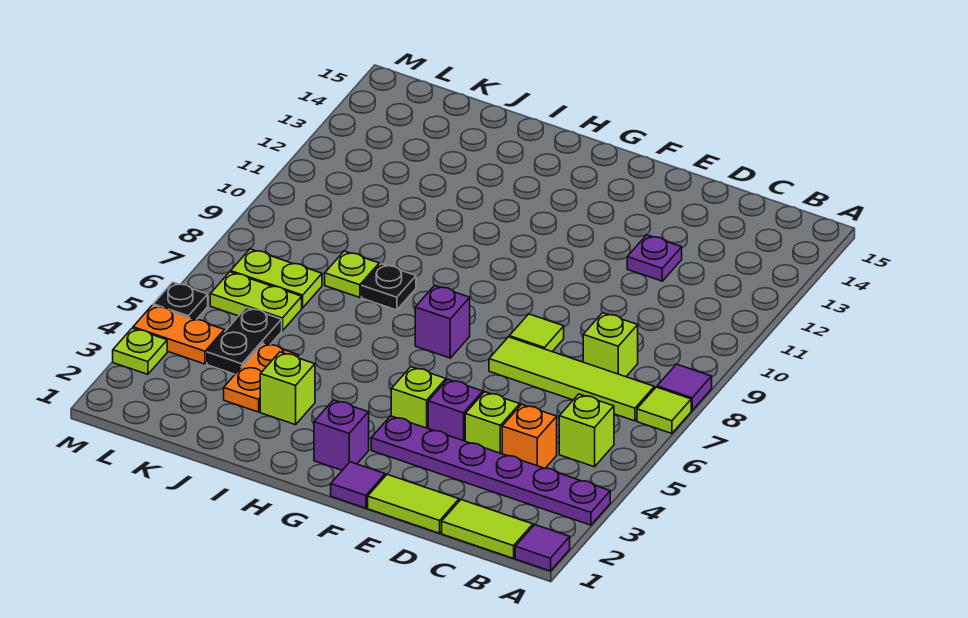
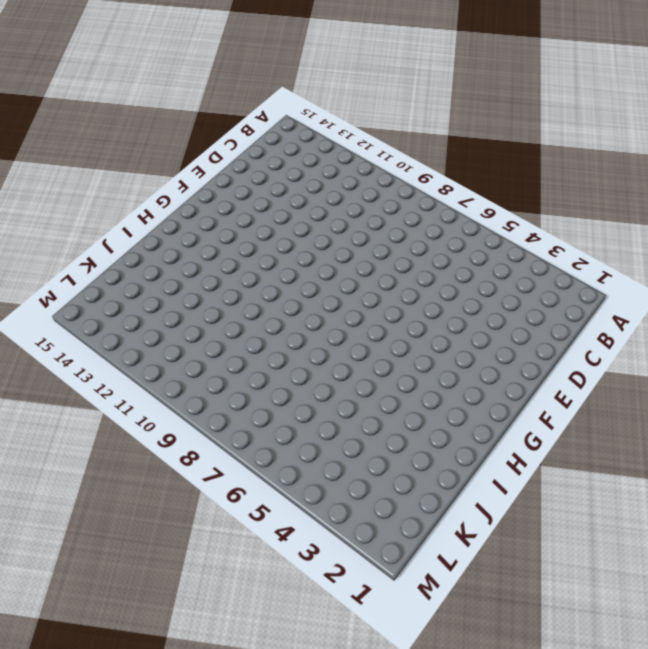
none -> purple tile A1 level 1
none -> purple plate A3:F3 level 1
none -> lime tile A7 level 1

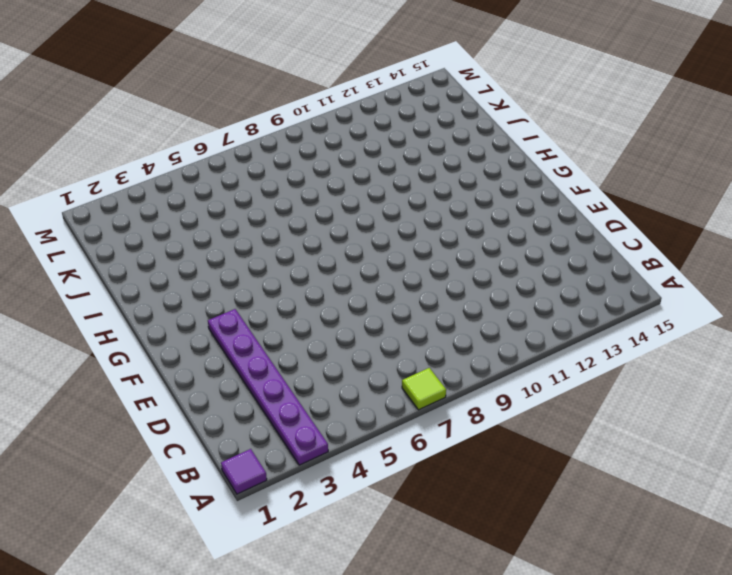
none -> purple tile A8 level 1
none -> lime tile B1:C1 level 1
none -> lime brick B5 level 1

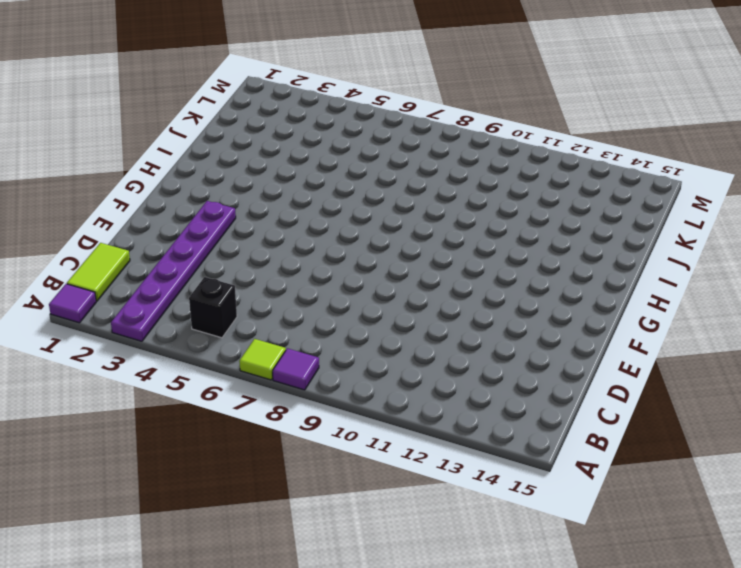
black brick B5 level 1 -> lime brick B5 level 1
none -> lime tile B7:E7 level 1
none -> orange brick C4 level 1
none -> lime brick C8 level 1

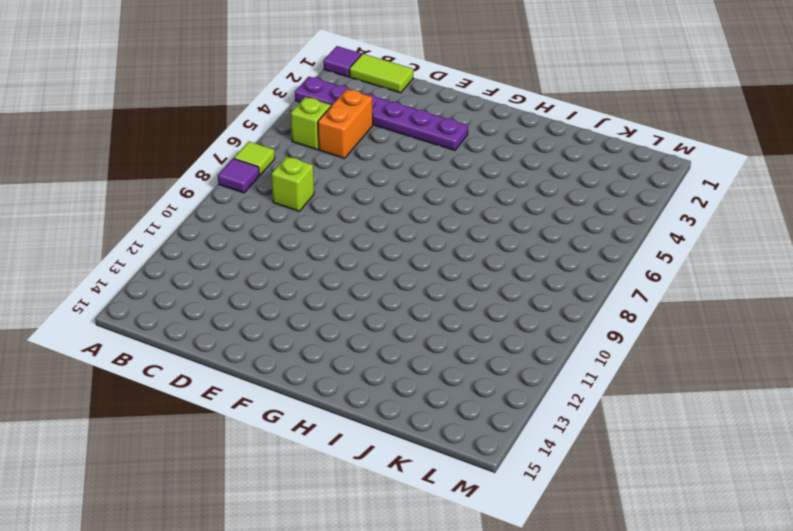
orange brick C4:C5 level 1 -> orange brick C4 level 1
none -> lime tile B7:E7 level 1
none -> lime tile D1:E1 level 1
none -> lime brick D4 level 1

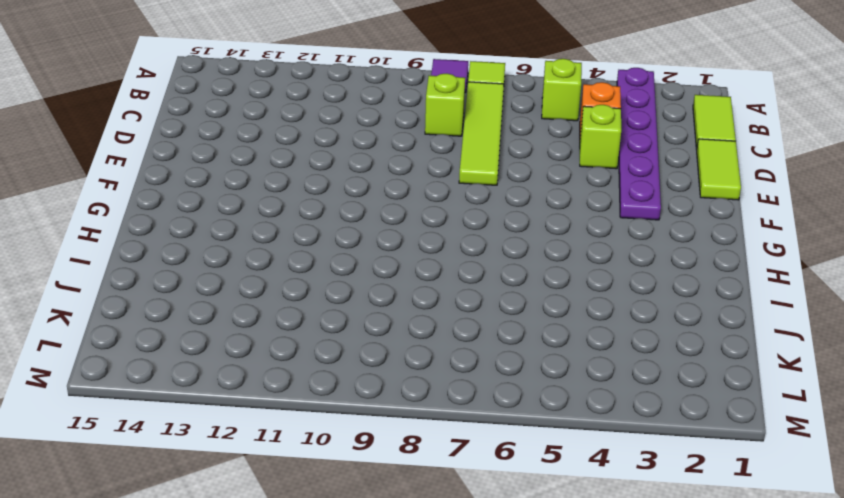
none -> purple tile A1 level 1
none -> purple plate D12 level 1
none -> purple brick E4 level 1

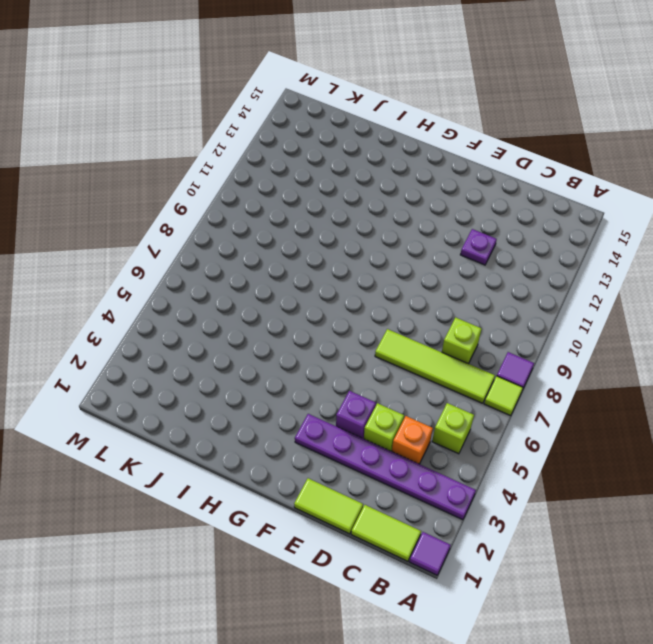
none -> lime tile E8 level 1
none -> purple tile F1 level 1
none -> lime brick F4 level 1

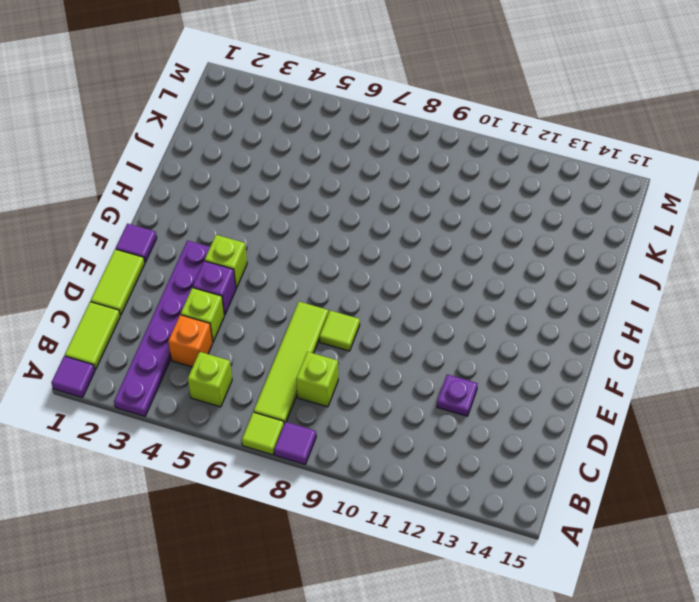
none -> purple brick G2 level 1
none -> purple brick G7 level 1
none -> lime brick I3 level 1

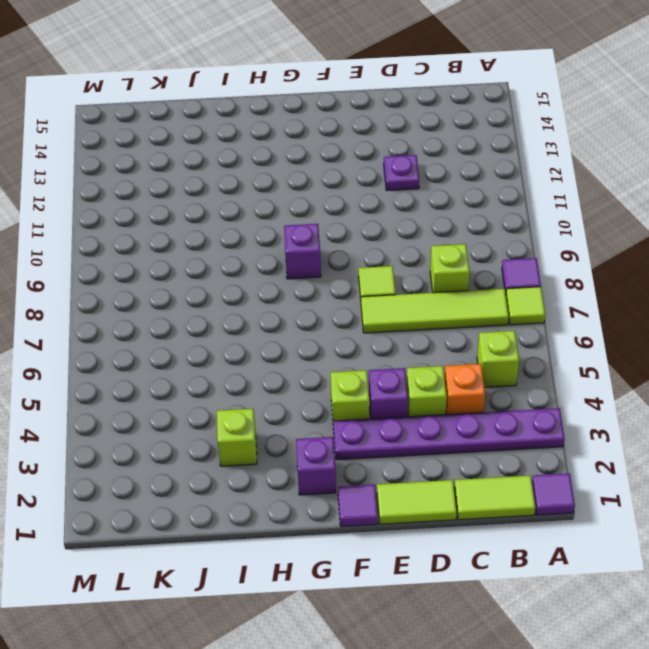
purple brick G9 level 1 -> purple brick G7 level 1
none -> black plate I8 level 1
none -> orange plate J3:J4 level 1
none -> lime plate J8 level 1

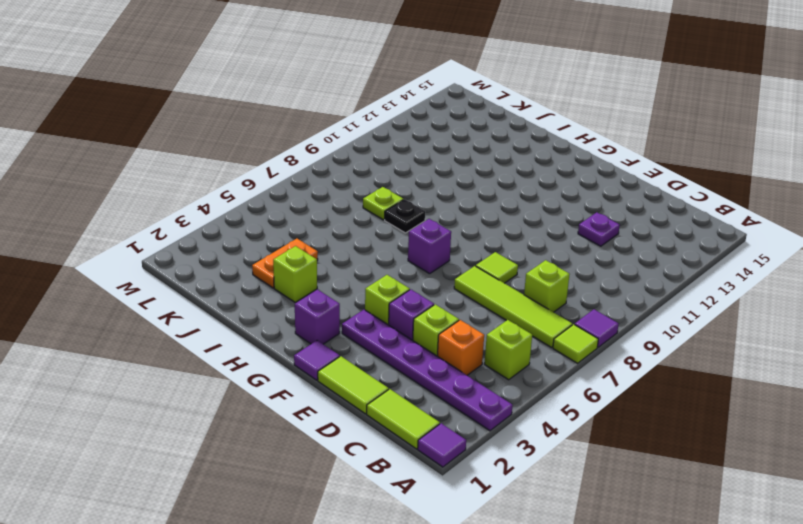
none -> black plate K4:K5 level 1
none -> lime plate K6:L6 level 1
none -> lime plate K7:L7 level 1

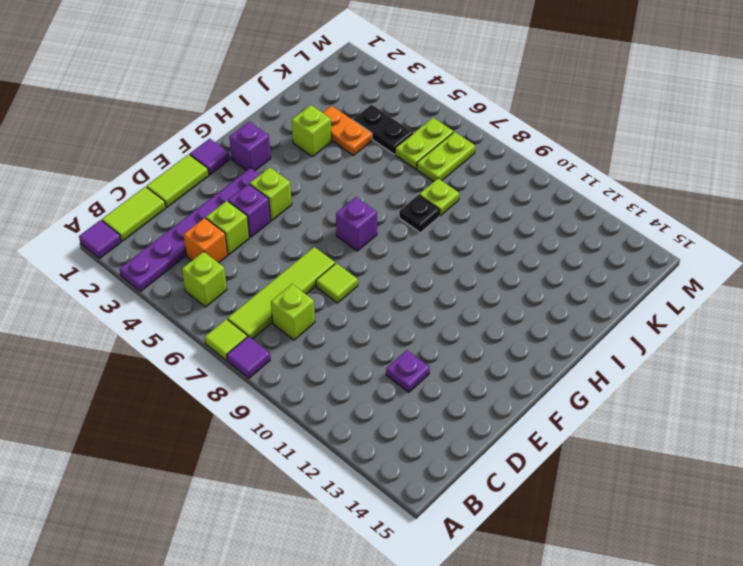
none -> orange plate L4:M4 level 1
none -> lime plate M3 level 1
none -> black plate M5 level 1

